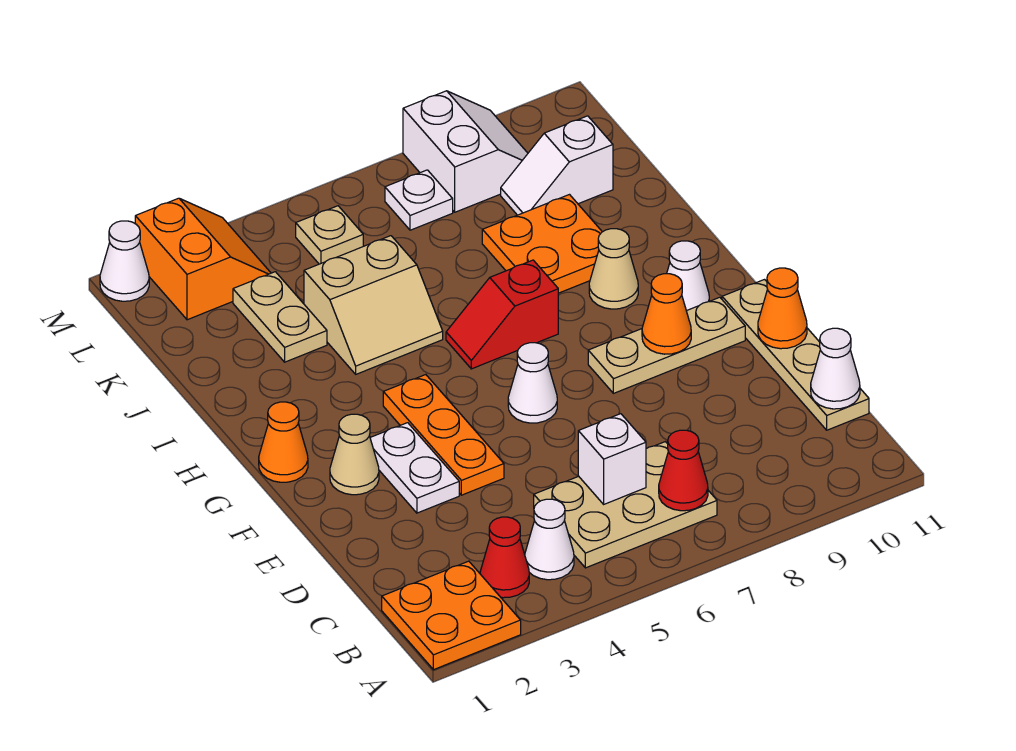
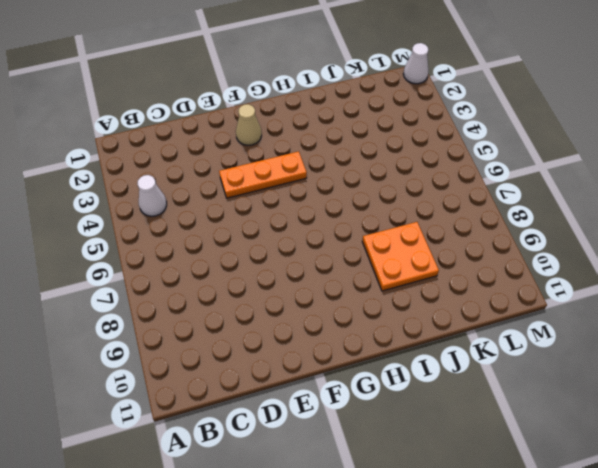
none -> orange plate A1:B2 level 1
none -> red cone B3 level 1
none -> tan plate B5:C7 level 1

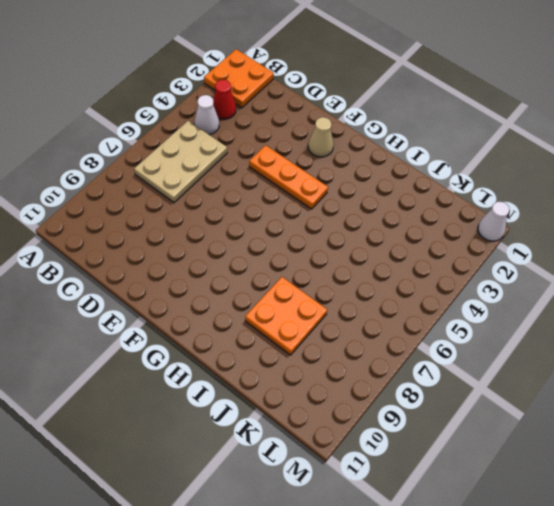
none -> tan plate C11:F11 level 1
none -> white plate E3:F3 level 1
none -> white cone F6 level 1

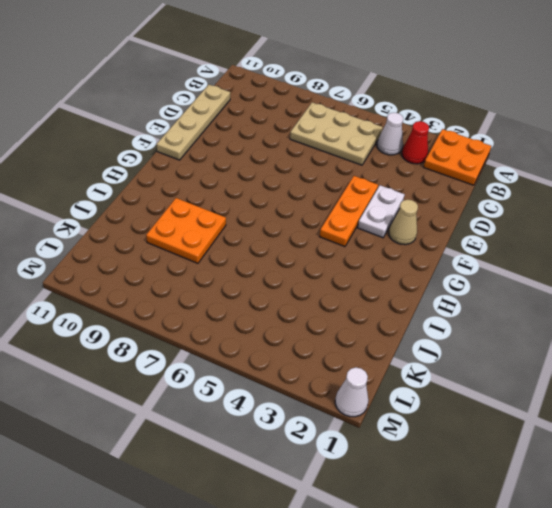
none -> white cone F6 level 1
none -> tan plate F8:F10 level 1
none -> orange cone G1 level 1

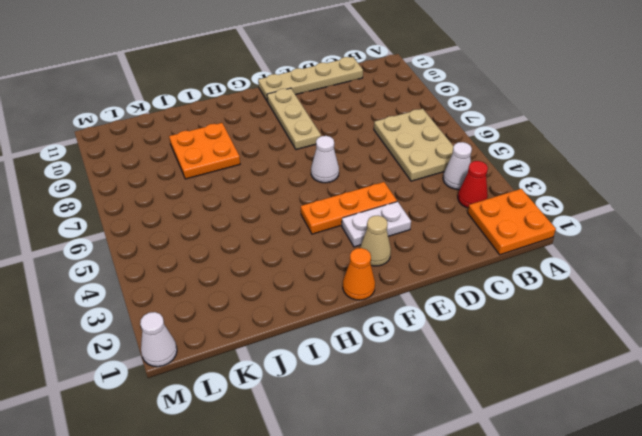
none -> white cone G10 level 1
none -> red slope H6:H7 level 1 top 7
none -> tan cone H9 level 1

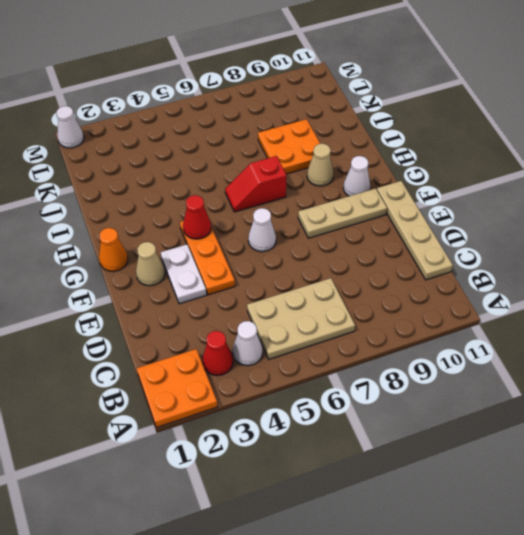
red cone G4 level 2 -> red cone B7 level 2
none -> tan slope I4:J5 level 1 top J
none -> tan plate J3:K3 level 1
none -> white slope K9:K10 level 1 top 10

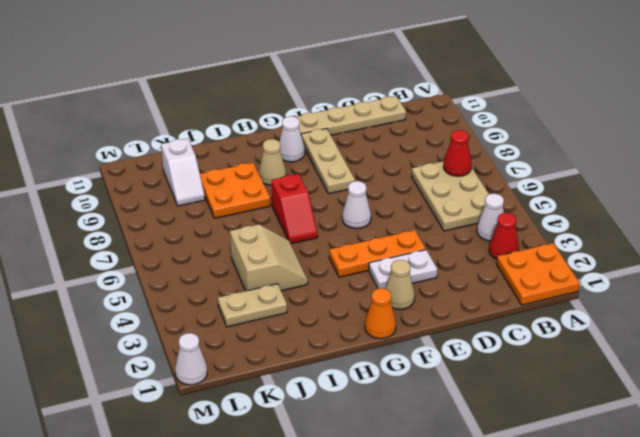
none -> orange slope L2:M3 level 1 top 2
none -> tan plate L5 level 1
none -> white plate L7 level 1

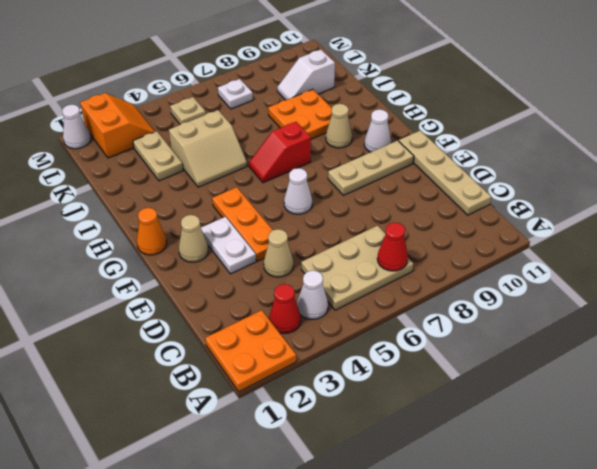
tan cone D4 level 1 -> none
none -> white slope L8:M9 level 1 top 8
none -> white brick C6 level 2
none -> white cone C11 level 2

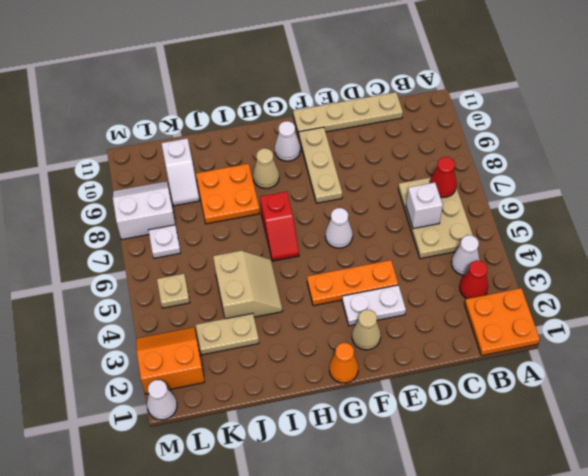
none -> white cone C11 level 2
none -> orange cone E11 level 2
none -> orange cone F9 level 2

